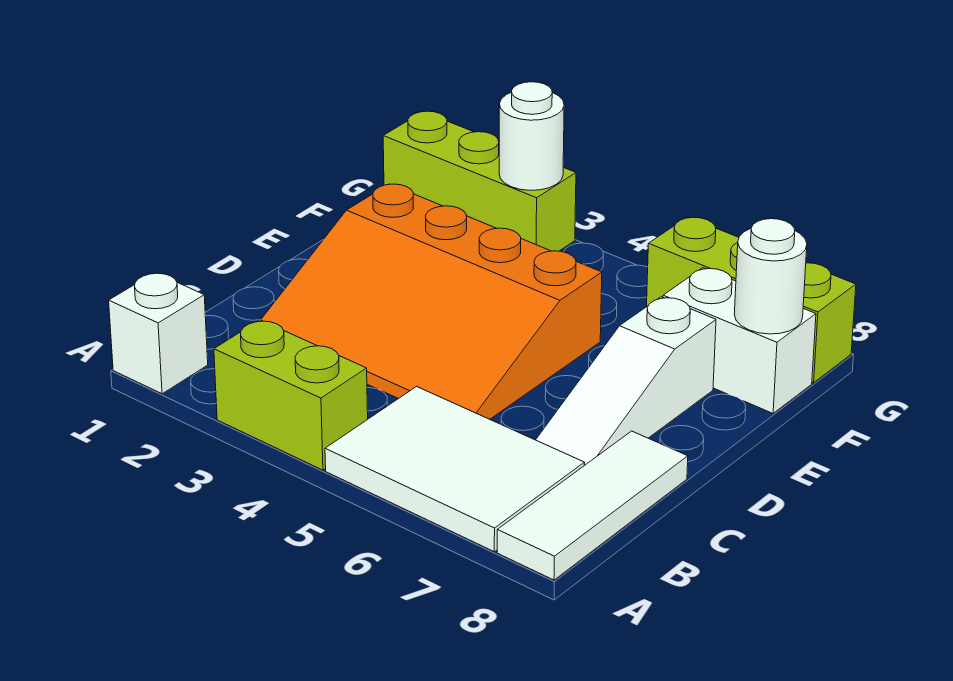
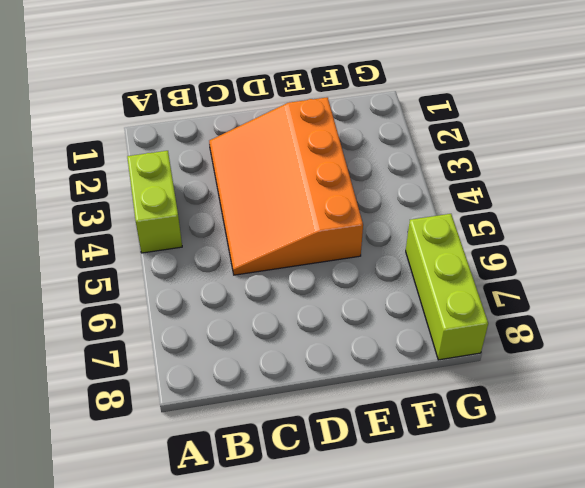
none -> white brick A1 level 1
none -> white tile A5:B7 level 1

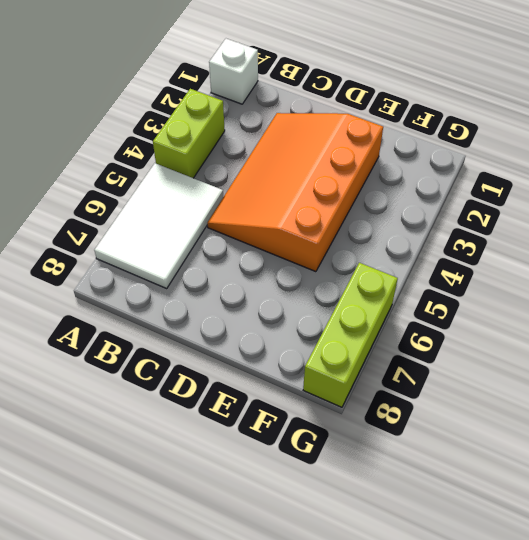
none -> white tile A8:C8 level 1
none -> white slope C7:E7 level 1 top E

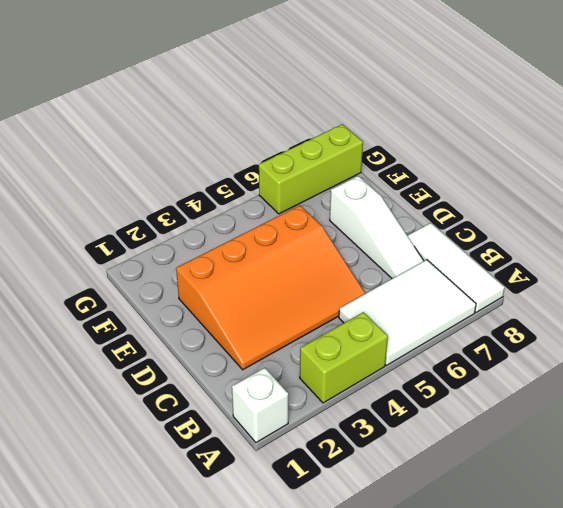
none -> white brick F7:F8 level 1
none -> lime brick G1:G3 level 1

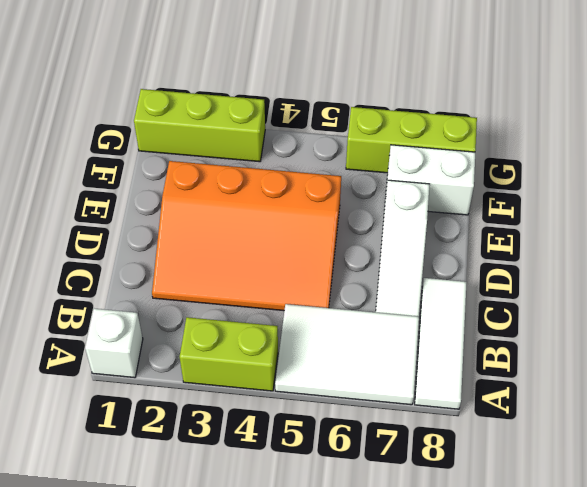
none -> white round brick F8 level 2
none -> white round brick G3 level 2

